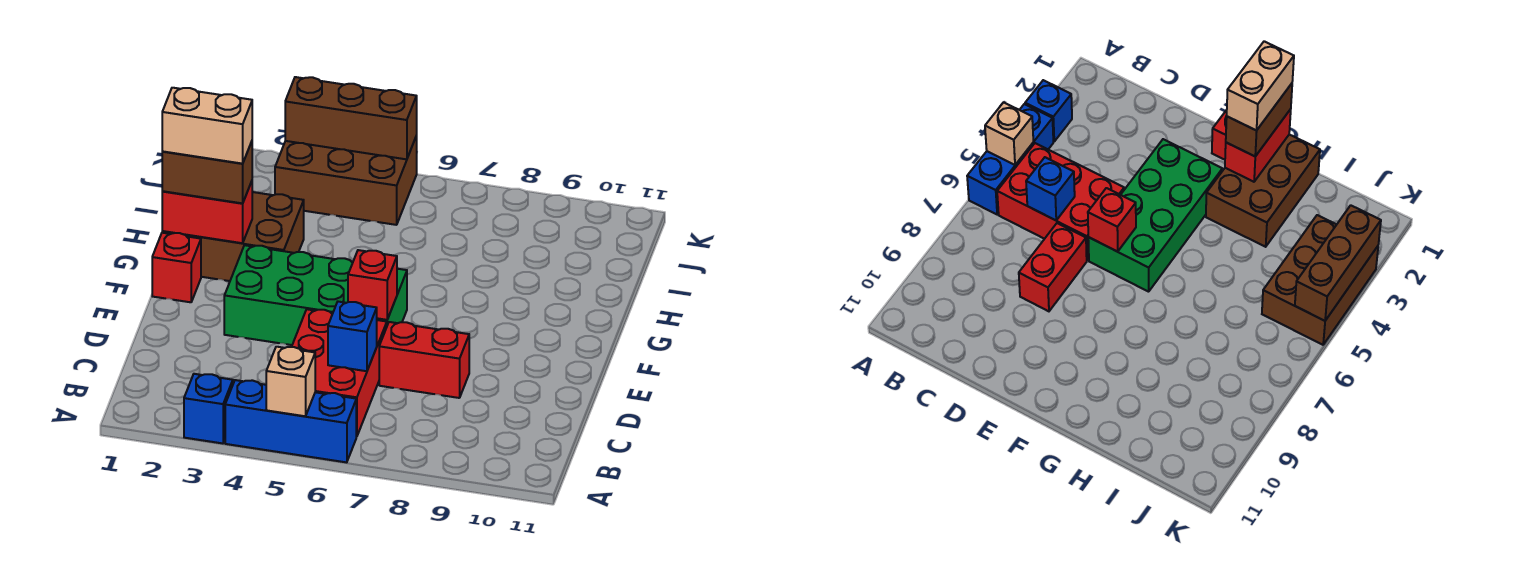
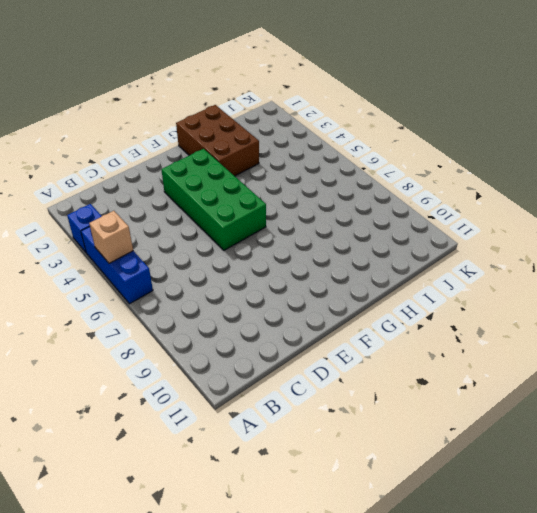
none -> red brick B5:D6 level 1
none -> red brick D7:D8 level 1
none -> red brick F1 level 1

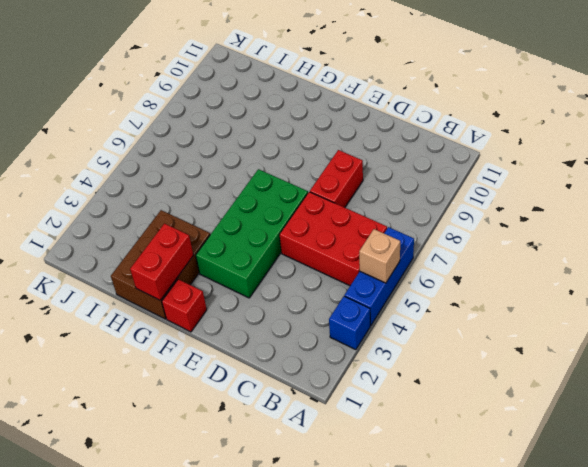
none -> brown brick J3:K5 level 1
none -> blue brick C6 level 2
none -> red brick E6 level 2

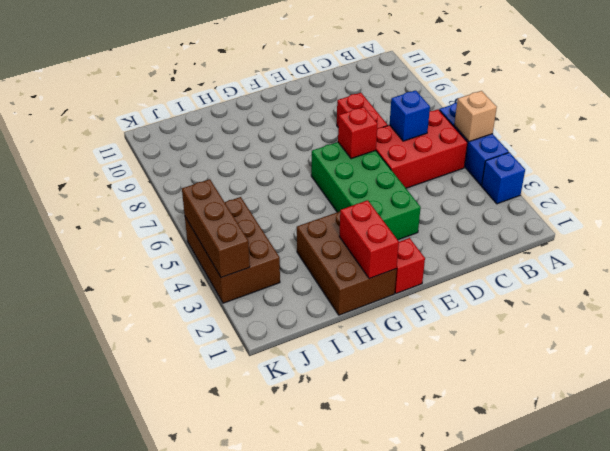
none -> brown brick G1:G2 level 3
none -> tan brick G1:G2 level 4

